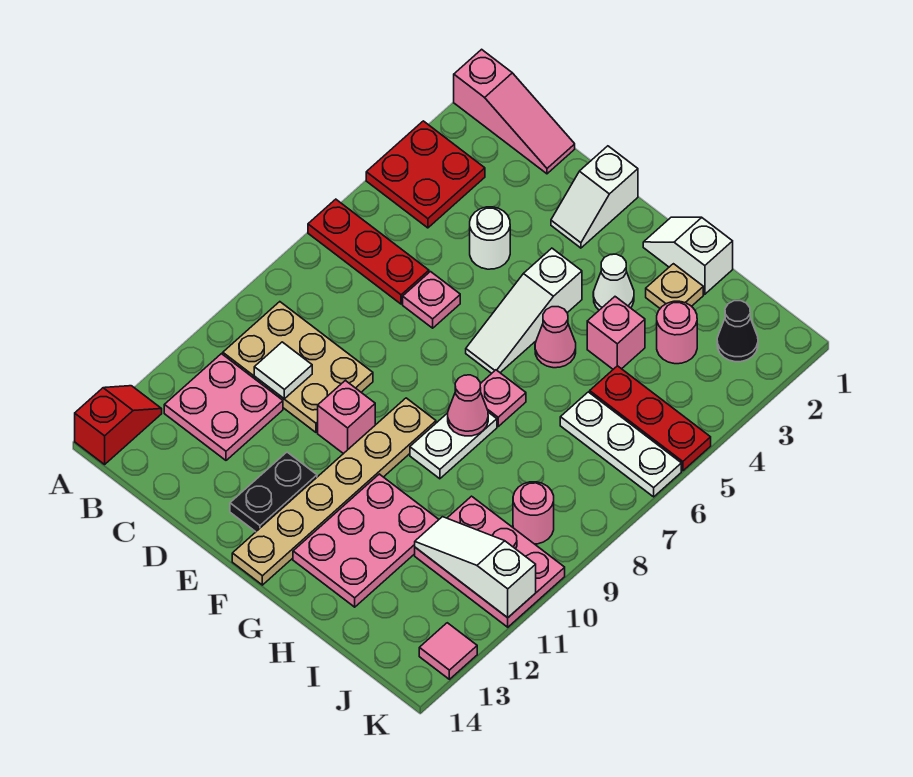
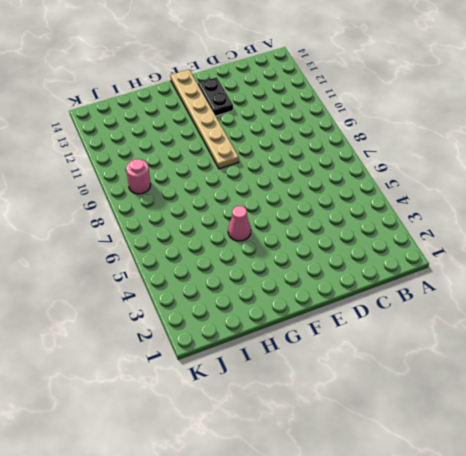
none -> pink slope A1:C1 level 1 top A
none -> red plate A3:B4 level 1
none -> red plate A6:C6 level 1
none -> red slope A13:A14 level 1 top 14

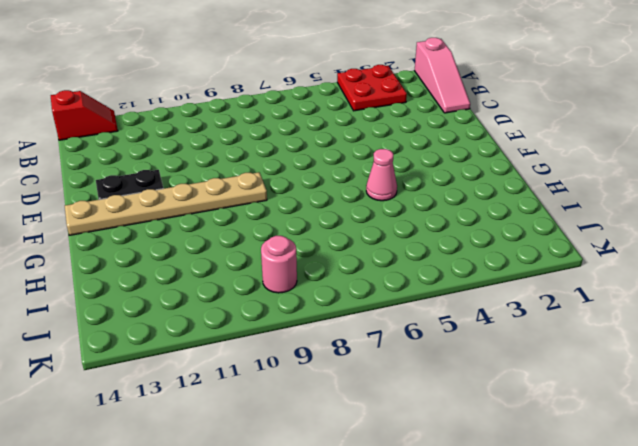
none -> red plate A6:C6 level 1
none -> tan plate B9:D10 level 1
none -> pink plate B11:C12 level 1
none -> white round brick D4 level 1

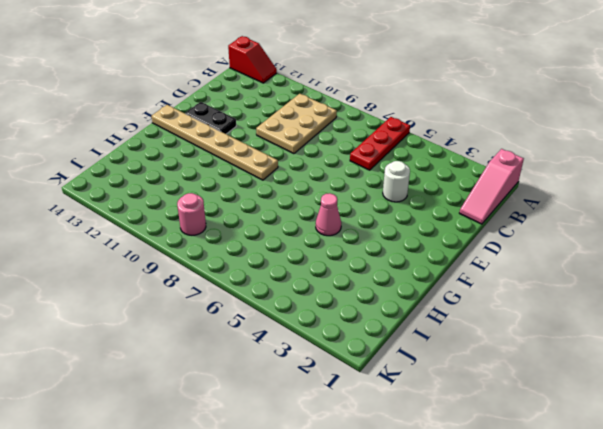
none -> red plate A3:B4 level 1
none -> pink plate B11:C12 level 1
none -> pink plate D6 level 1
none -> white slope E1:E2 level 1 top 1

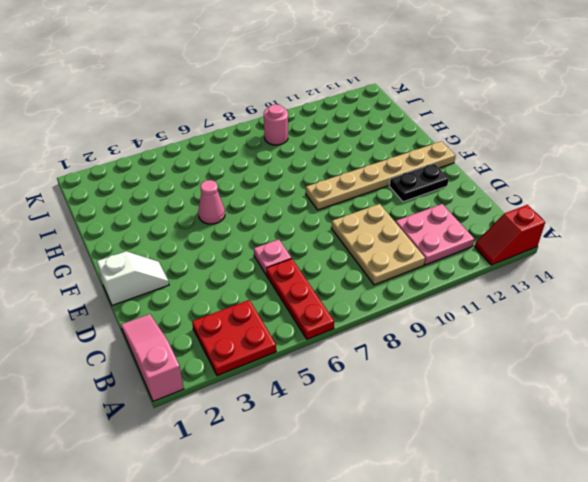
none -> white round brick D4 level 1
none -> pink brick E10 level 1
none -> white slope F4:F6 level 1 top 4
none -> white slope G1:H1 level 1 top H

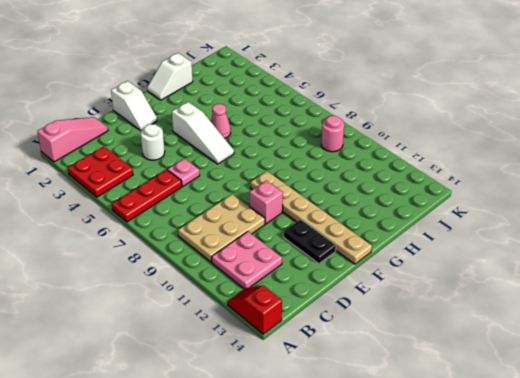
none -> white cone G3 level 1
none -> pink plate G7 level 1
none -> white plate G8:G9 level 1
none -> pink plate G11:H13 level 1

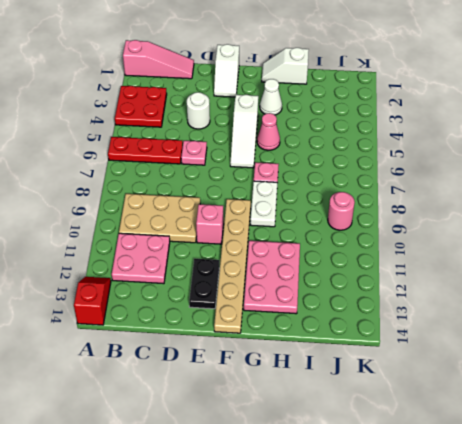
none -> tan plate H2 level 1
none -> pink brick H4 level 1
none -> pink round brick I3 level 1
none -> red plate I5:K5 level 1

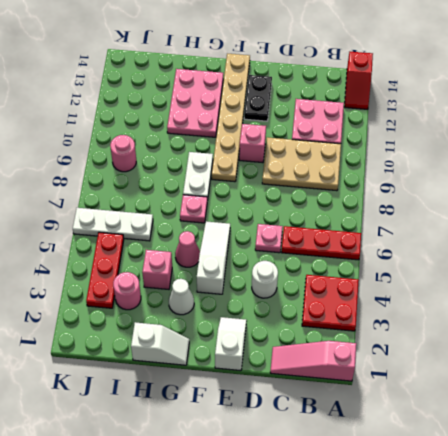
red plate J3:J5 level 1 -> red plate I5:K5 level 1
none -> tan plate H2 level 1
none -> pink plate I10:K11 level 1
none -> black cone J2 level 1
none -> pink tile K13 level 1

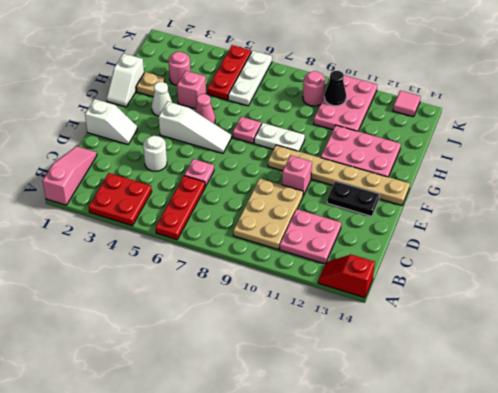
black cone J10 level 2 -> black cone J2 level 1
none -> white tile C10 level 2
none -> pink cone G8 level 2
none -> white slope I11:K11 level 2 top K

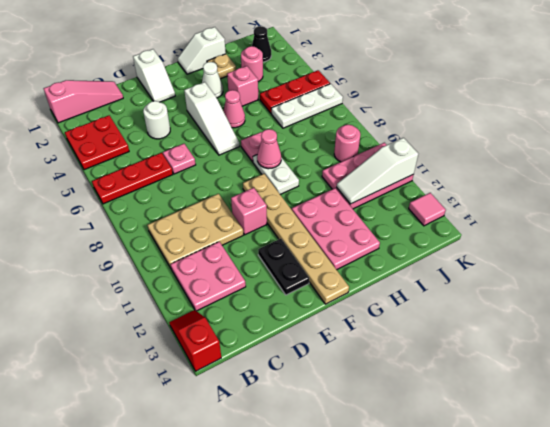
none -> white tile C10 level 2

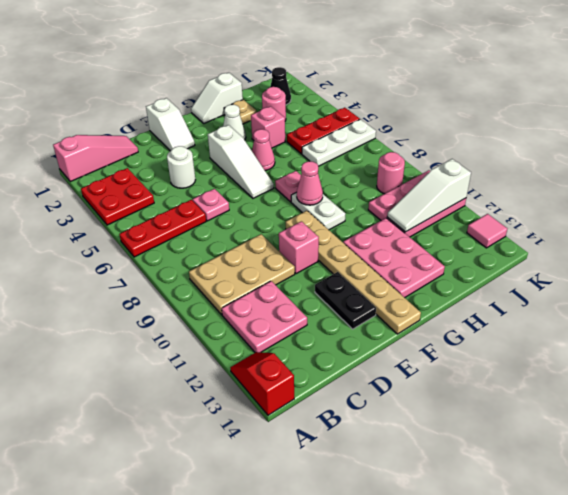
none -> white tile C10 level 2

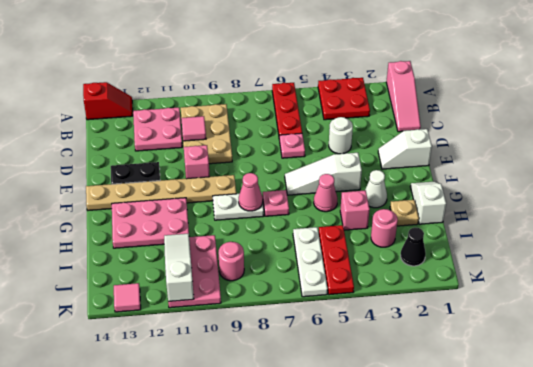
pink tile C10 level 2 -> white tile C10 level 2

